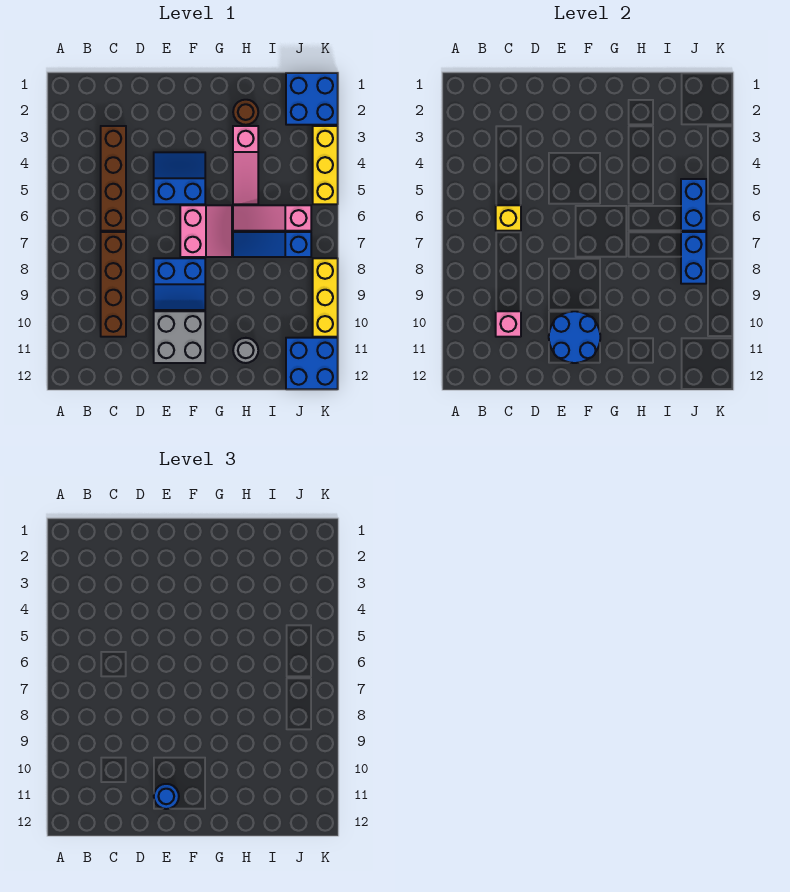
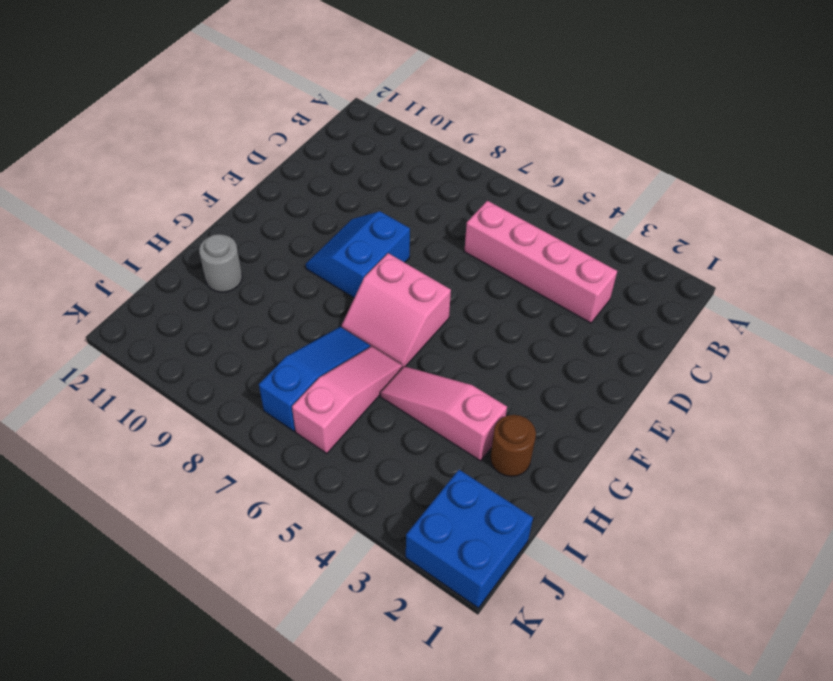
pink brick C3:C6 level 1 -> brown brick C3:C6 level 1
none -> brown brick C7:C10 level 1
none -> blue slope E4:F5 level 1 top 5
none -> grey brick E10:F11 level 1

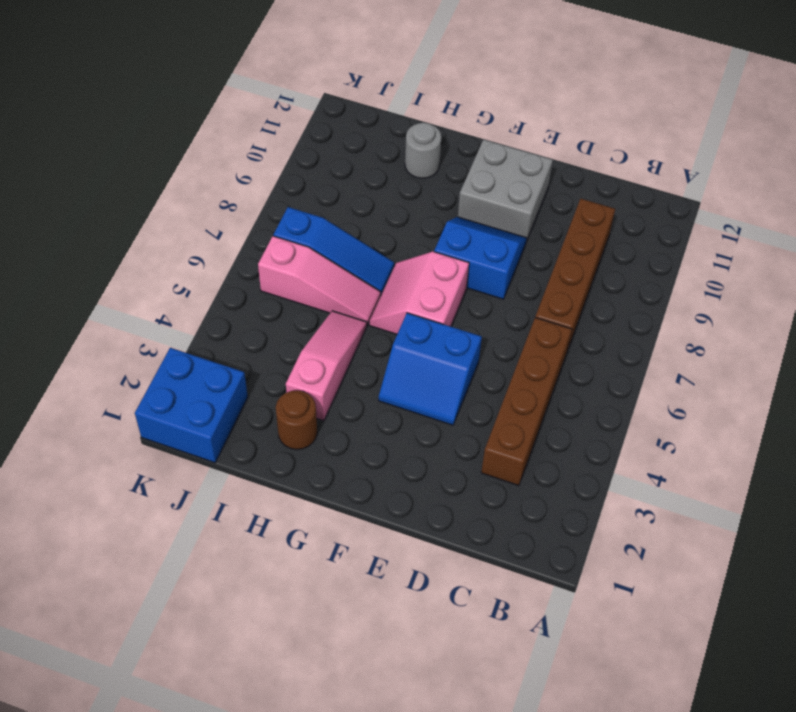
none -> blue brick J11:K12 level 1
none -> yellow brick K3:K5 level 1
none -> yellow brick K8:K10 level 1

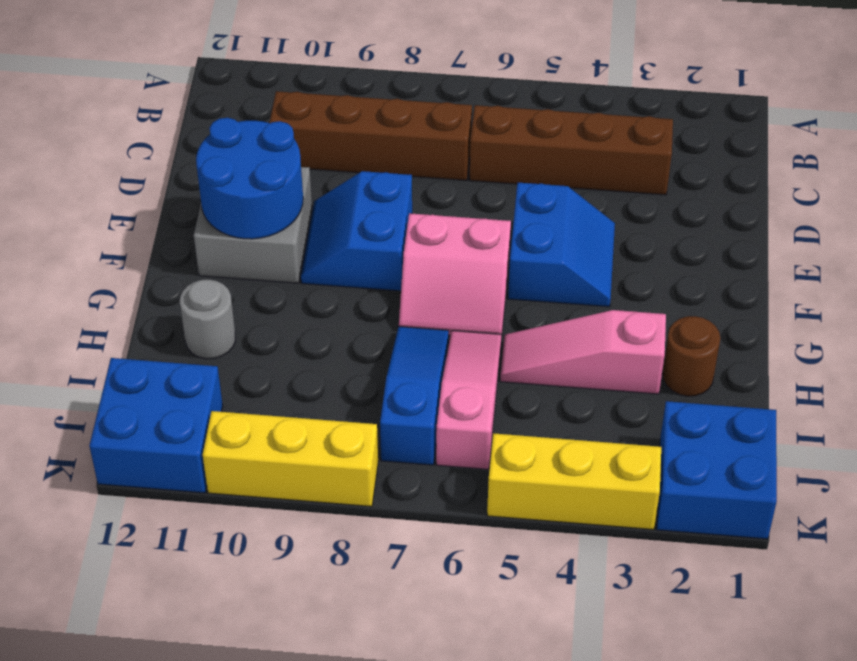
none -> yellow brick C6 level 2
none -> pink brick C10 level 2
none -> blue brick J5:J6 level 2

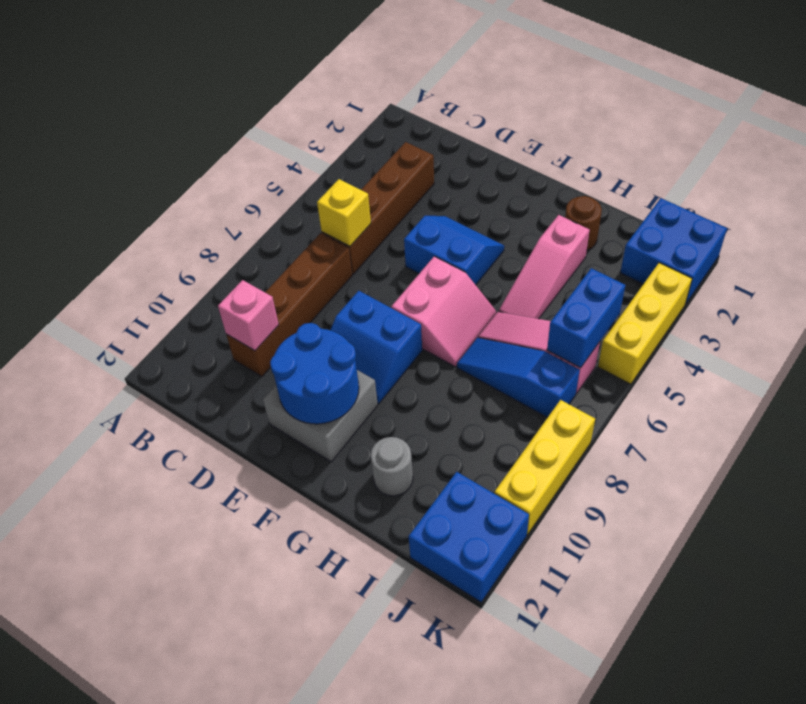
none -> blue brick J7:J8 level 2
none -> blue round brick E11 level 3

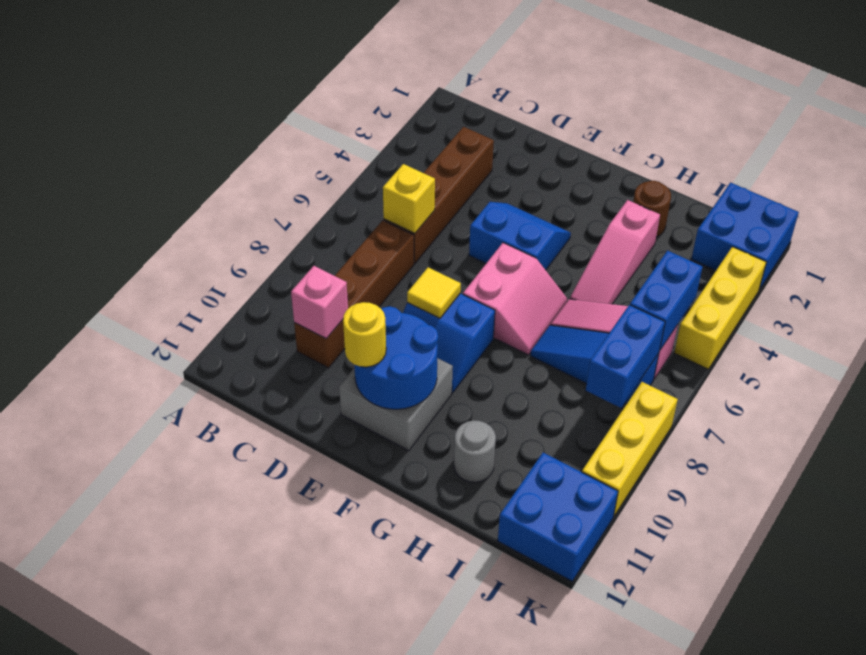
yellow tile E8 level 2 -> none
yellow round brick E11 level 3 -> blue round brick E11 level 3

